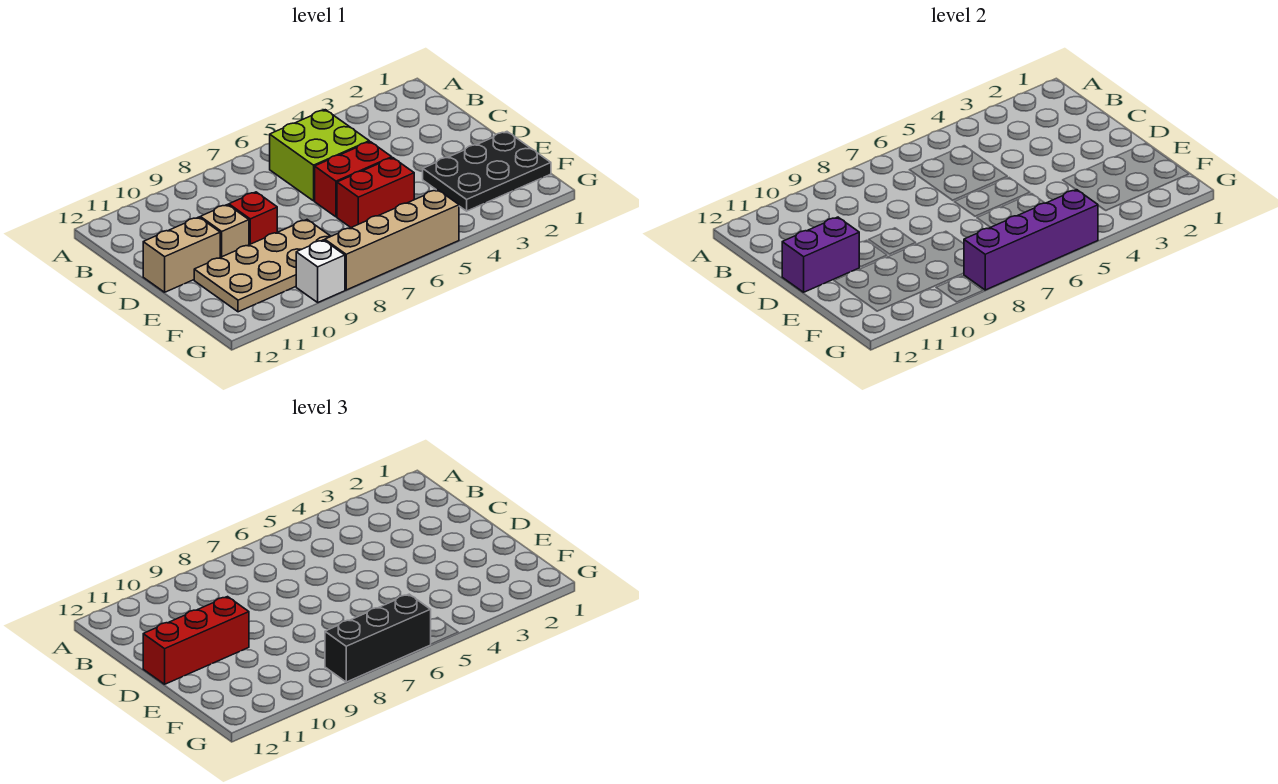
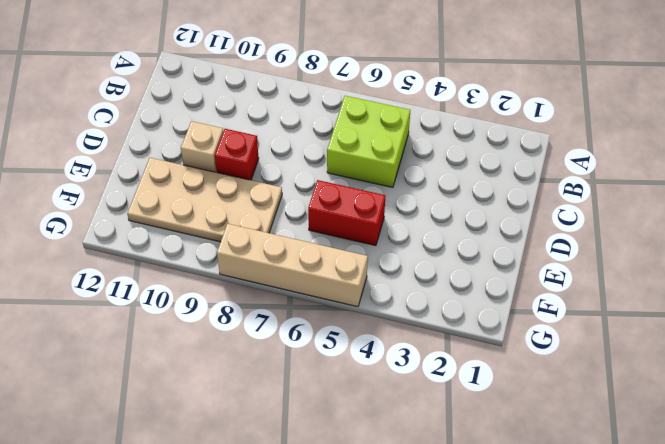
none -> red brick D5:D6 level 1
none -> tan brick D11:D12 level 1
none -> black plate E1:F3 level 1

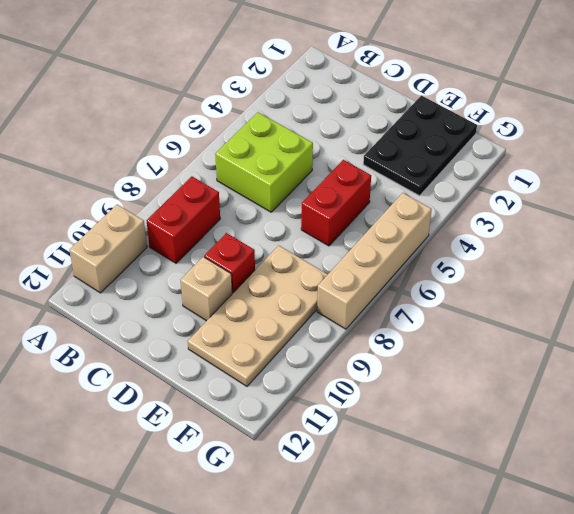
tan brick A10:A11 level 1 -> tan brick D11:D12 level 1
red brick B8:B9 level 1 -> red brick D5:D6 level 1
none -> white brick G9 level 1
none -> purple brick D11:D12 level 2
none -> purple brick G5:G8 level 2

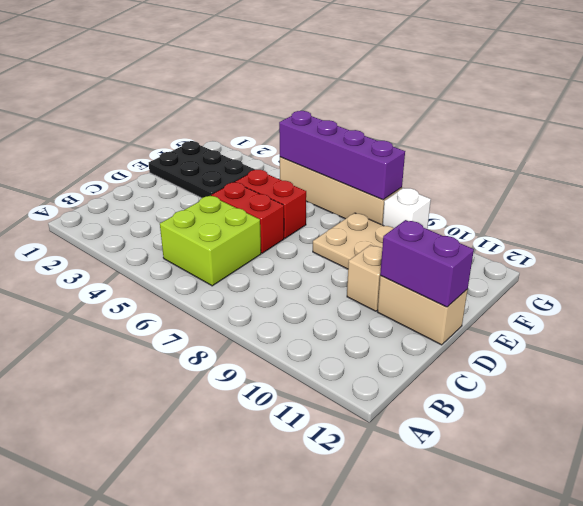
none -> red brick D9 level 1
none -> red brick D10:D12 level 3
none -> black brick G6:G8 level 3

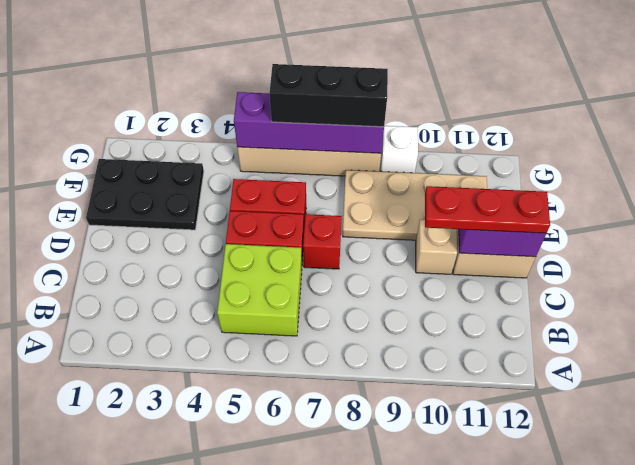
red brick D7 level 1 -> red brick D9 level 1
red plate D10:D12 level 3 -> red brick D10:D12 level 3

